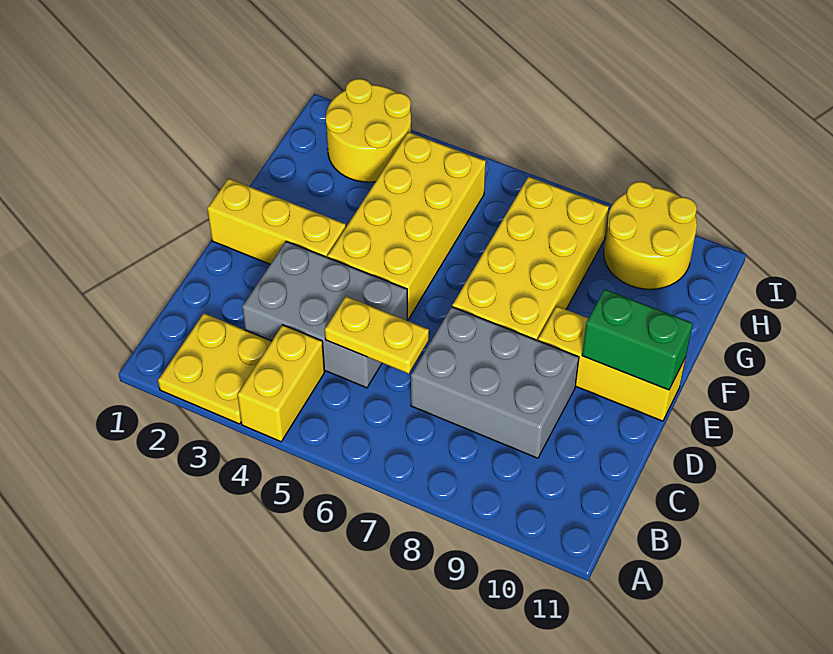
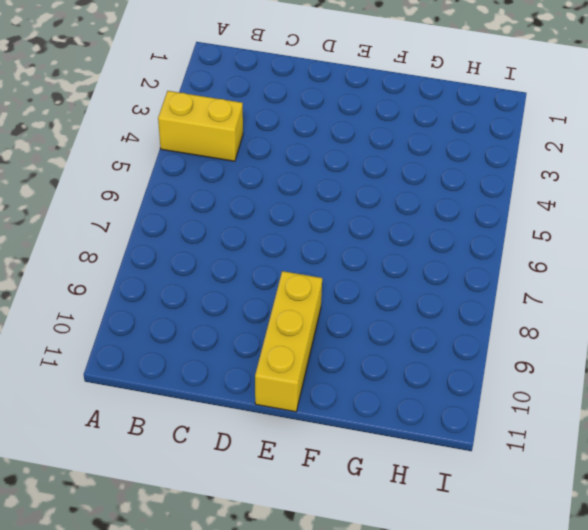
none -> yellow plate A2:B3 level 1
none -> grey brick C3:D5 level 1
none -> grey brick C7:D9 level 1

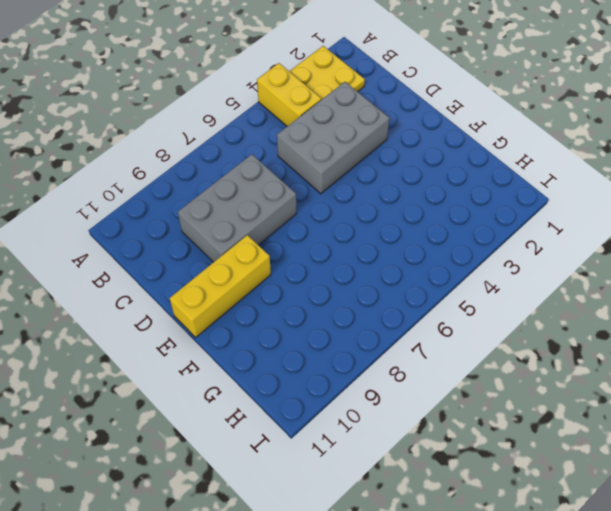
none -> yellow brick E1:E3 level 1
none -> yellow brick E4:H5 level 1
none -> yellow brick E7:H8 level 1

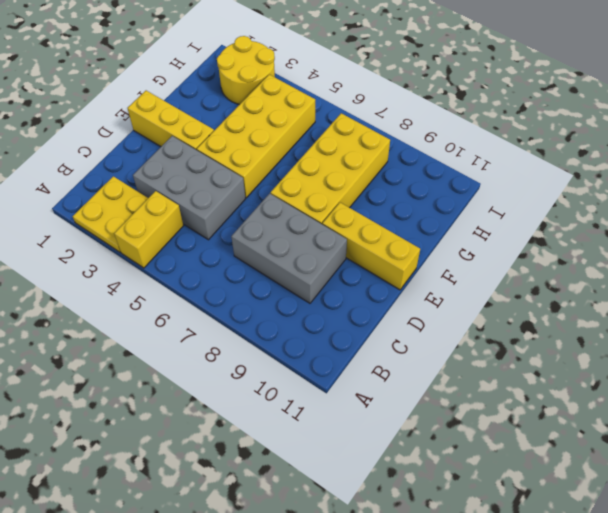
none -> yellow round brick H9:I10 level 1
none -> yellow plate C5:C6 level 2
none -> green brick E10:E11 level 2

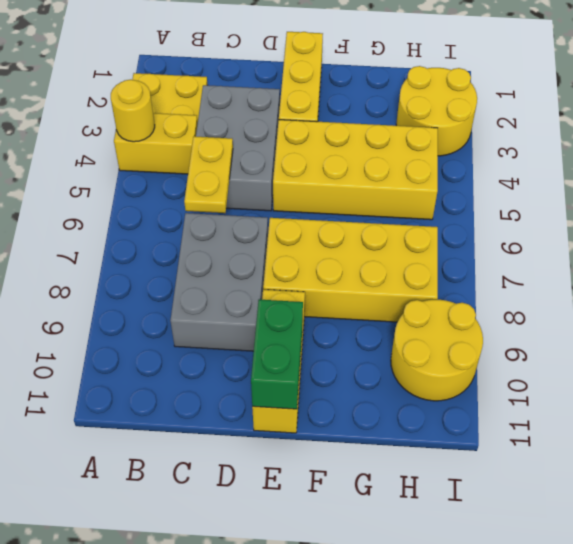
yellow round brick A4 level 2 -> none

